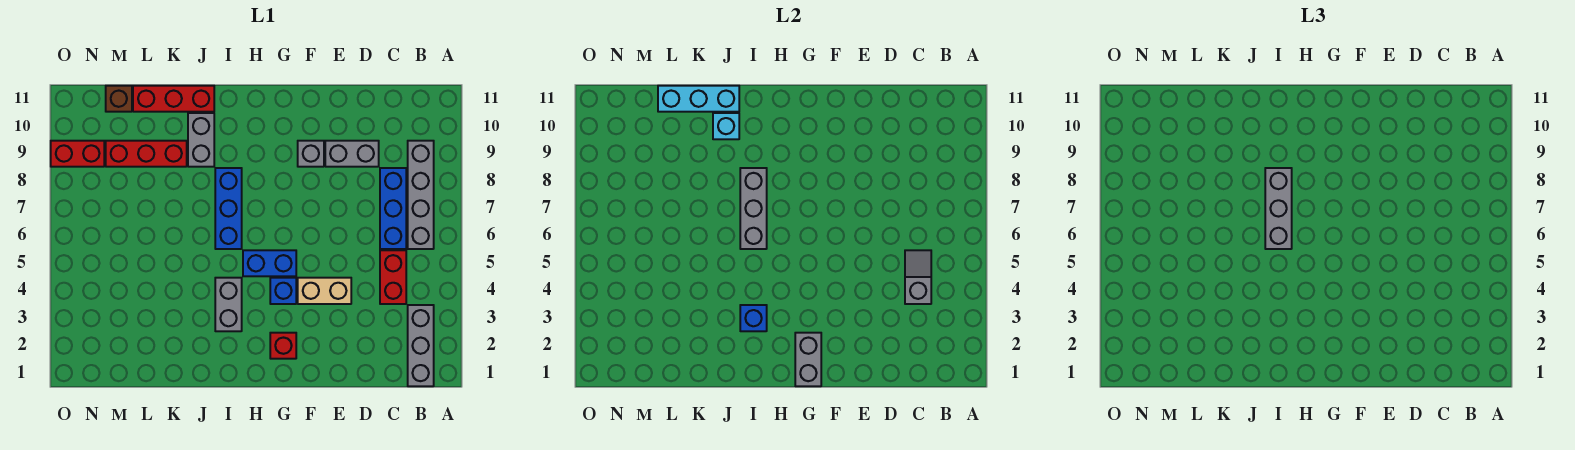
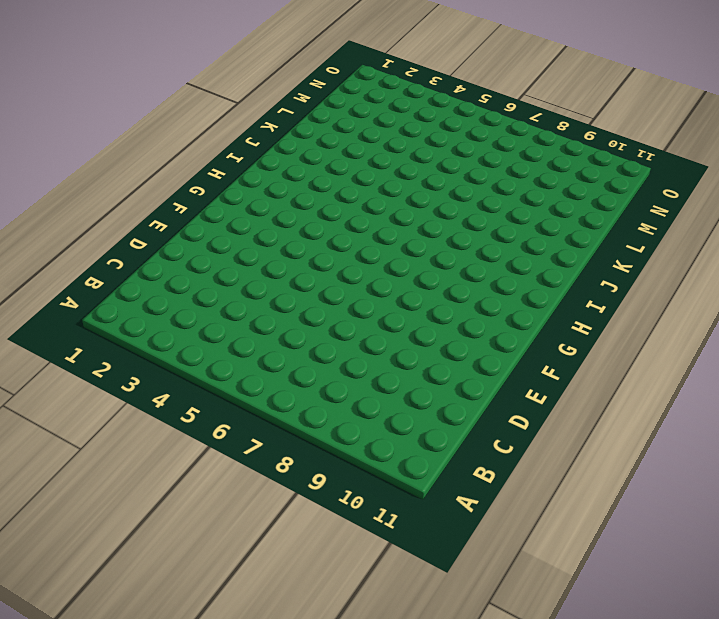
none -> grey brick B1:B3 level 1
none -> grey brick B6:B9 level 1
none -> red brick C4:C5 level 1

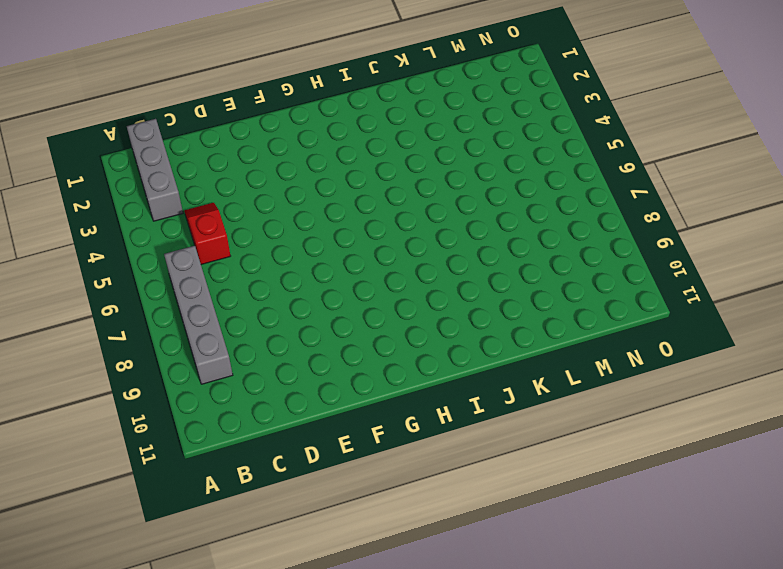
red slope C4:C5 level 1 top 5 -> red brick C4:C5 level 1
none -> blue brick C6:C8 level 1
none -> grey brick D9:E9 level 1
none -> tan brick E4:F4 level 1

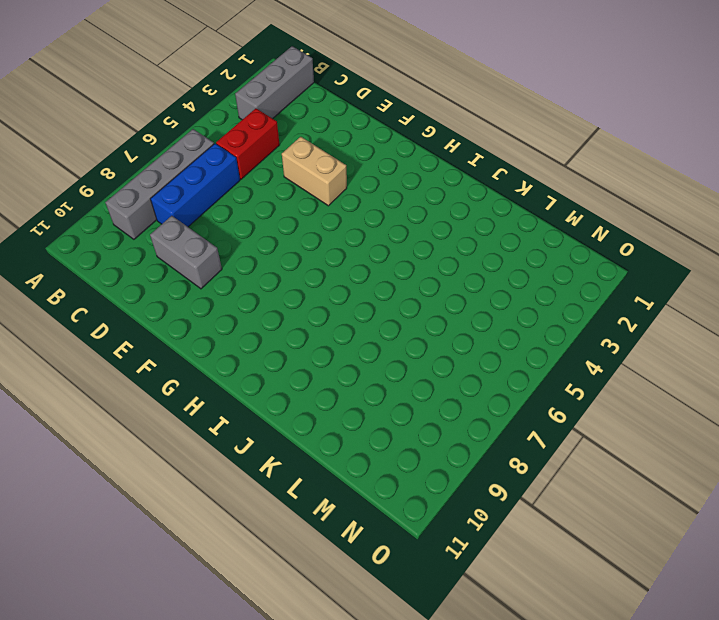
none -> grey brick F9 level 1
none -> red brick G2 level 1
none -> blue brick G4 level 1

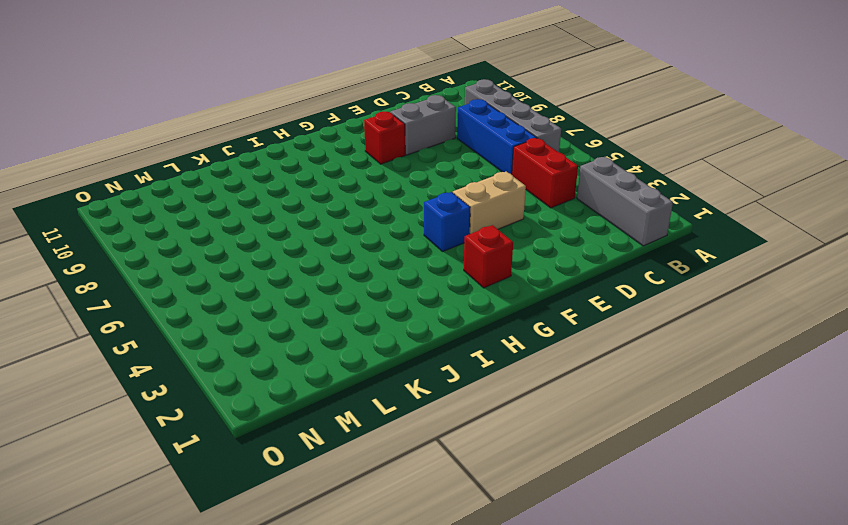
red brick F9 level 1 -> grey brick F9 level 1
none -> blue brick G5:H5 level 1
none -> grey brick I3:I4 level 1
none -> blue brick I6:I8 level 1

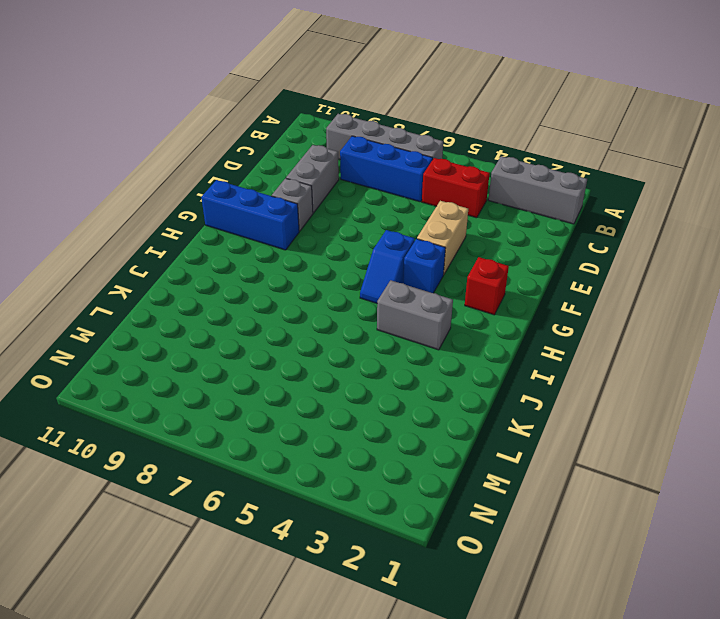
blue slope G5:H5 level 1 top G -> blue brick G5:H5 level 1
blue brick G9:G11 level 1 -> blue brick I6:I8 level 1
none -> grey brick J9:J10 level 1
none -> red brick J11:L11 level 1
none -> red brick K9:M9 level 1

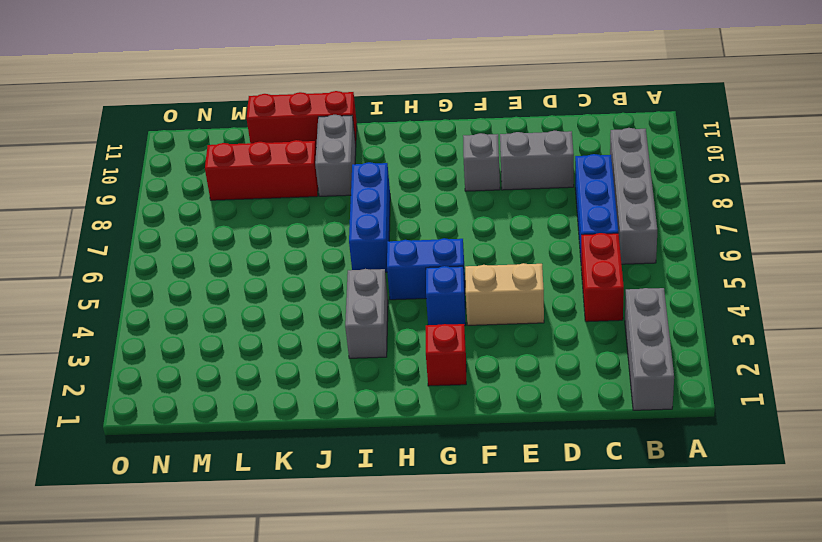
none -> brown brick M11 level 1
none -> red brick N9:O9 level 1
none -> grey slope C4:C5 level 2 top 4

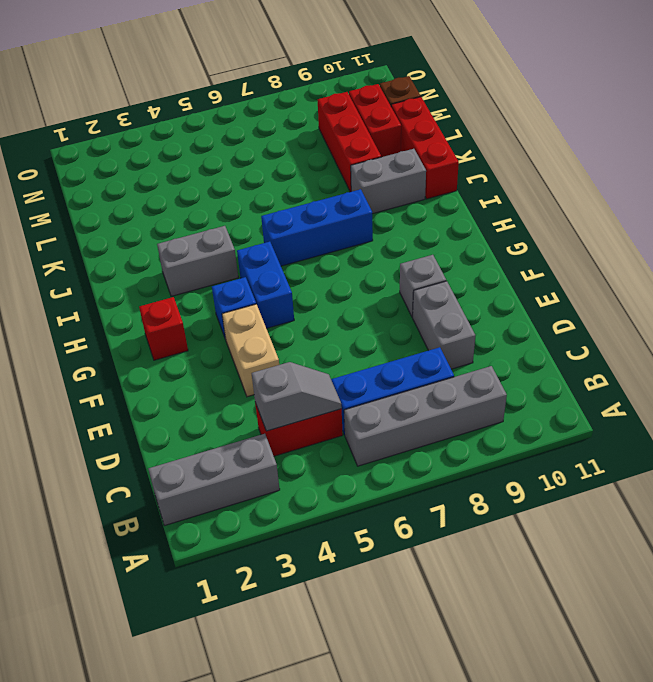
red brick L10:M10 level 1 -> red brick N9:O9 level 1
none -> grey brick G1:G2 level 2
none -> blue brick I3 level 2
none -> grey brick I6:I8 level 2

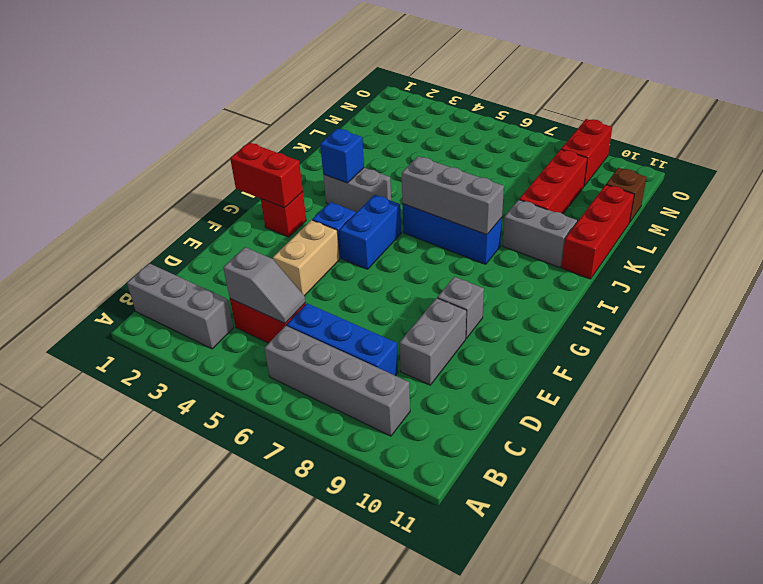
red brick G1:G2 level 2 -> grey brick G1:G2 level 2
none -> cyan brick J10 level 2
none -> cyan brick J11:L11 level 2
none -> grey brick I6:I8 level 3

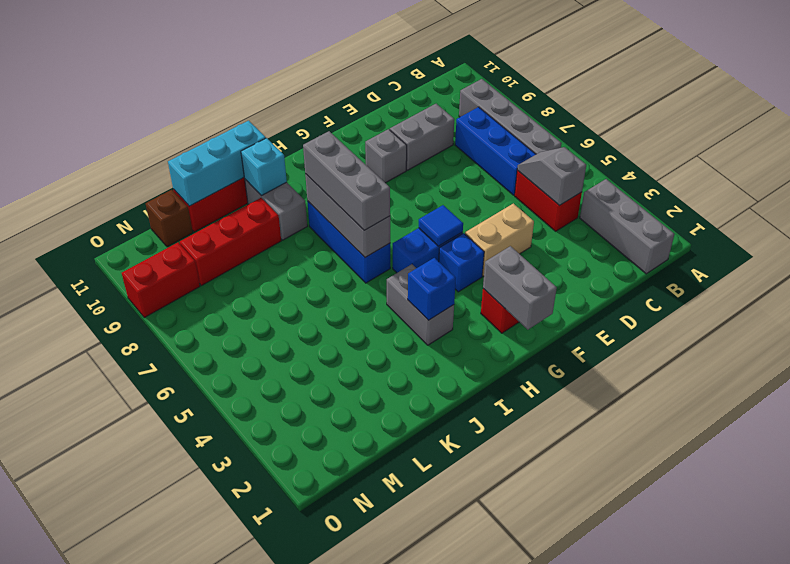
blue tile G5 level 2 -> none

